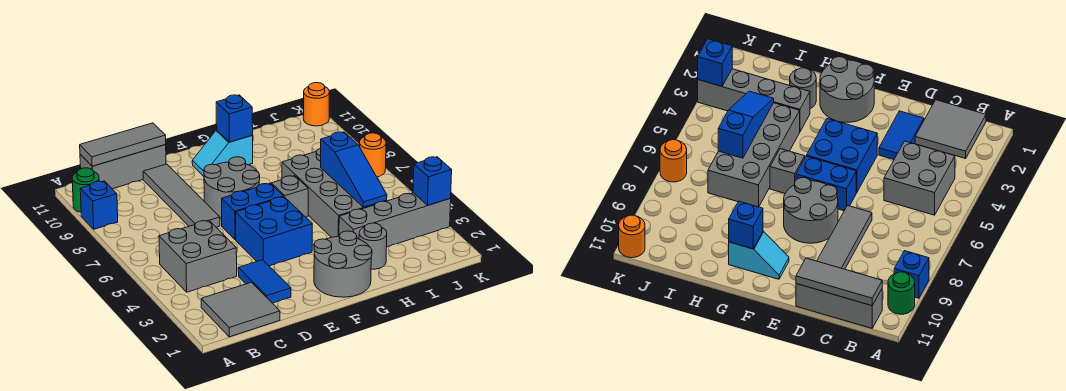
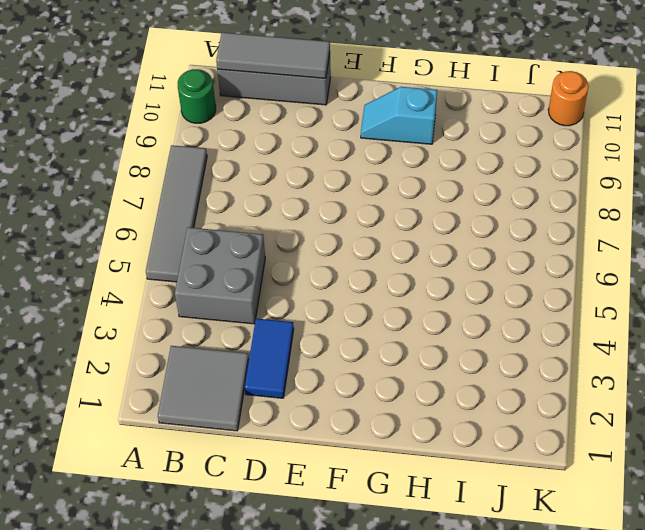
grey tile A5:A8 level 1 -> grey tile D7:D10 level 1
none -> blue brick A9 level 1
none -> blue brick E4:F5 level 1
none -> blue brick E6:F6 level 1

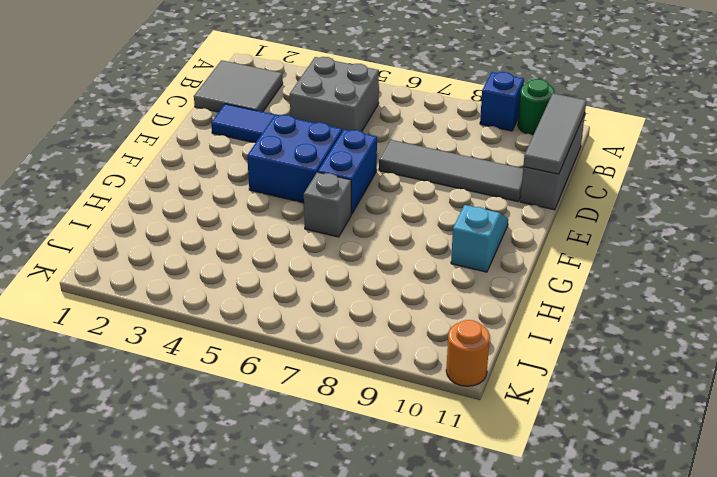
none -> grey round brick E7:F8 level 1
none -> grey round brick F1:G2 level 1
none -> grey round brick H2 level 1

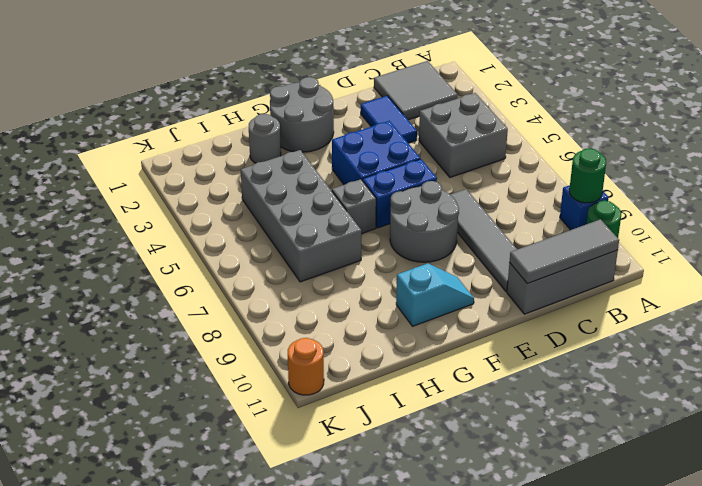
green round brick A9 level 2 -> none
none -> grey brick H3:K3 level 1
none -> orange round brick K7 level 1
none -> blue brick G10 level 2

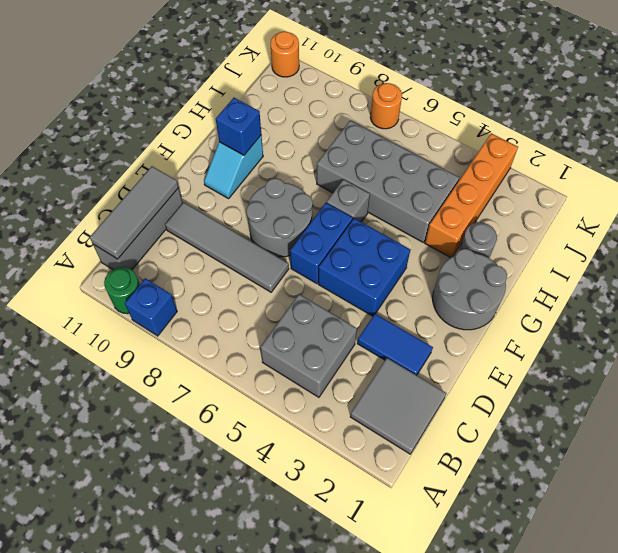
orange brick H3:K3 level 1 -> grey brick H3:K3 level 1
none -> blue slope I4:I6 level 2 top 6
none -> blue brick K3 level 2

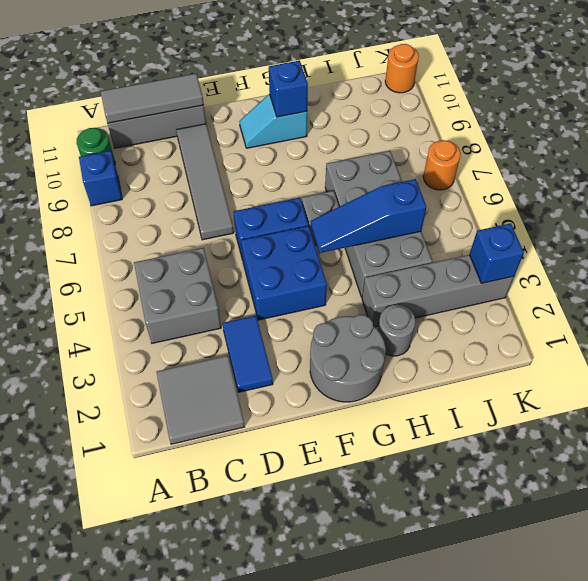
blue slope G5:I5 level 2 top I -> blue slope I4:I6 level 2 top 6
none -> grey round brick E7:F8 level 1

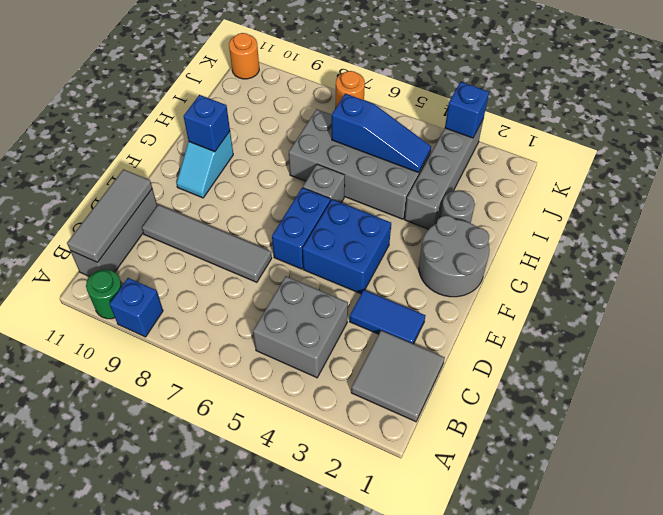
none -> grey round brick E7:F8 level 1

